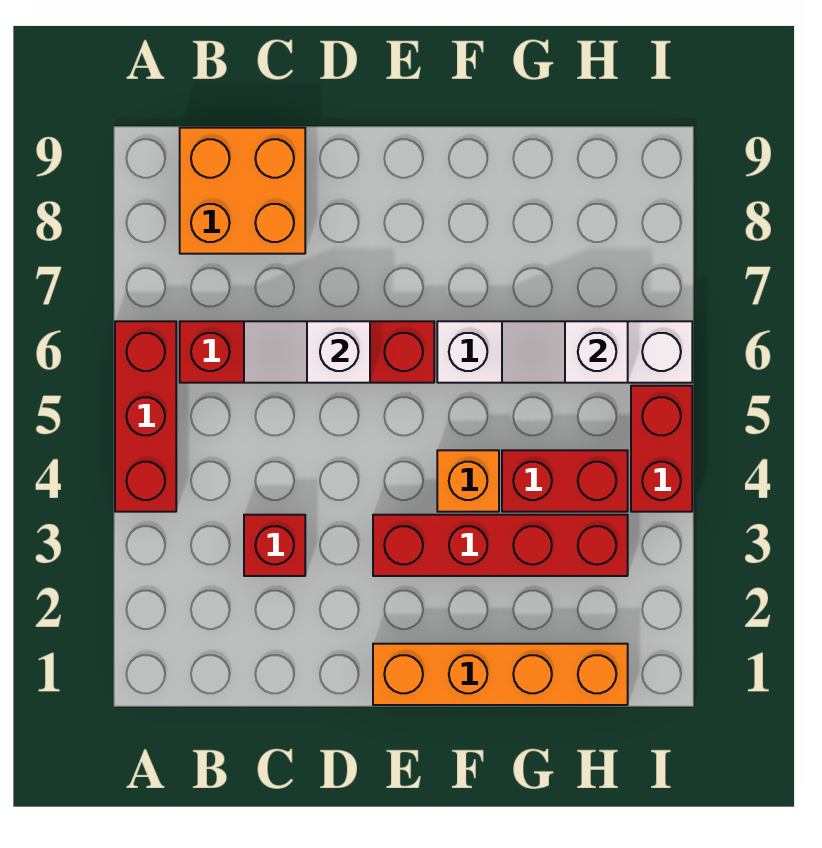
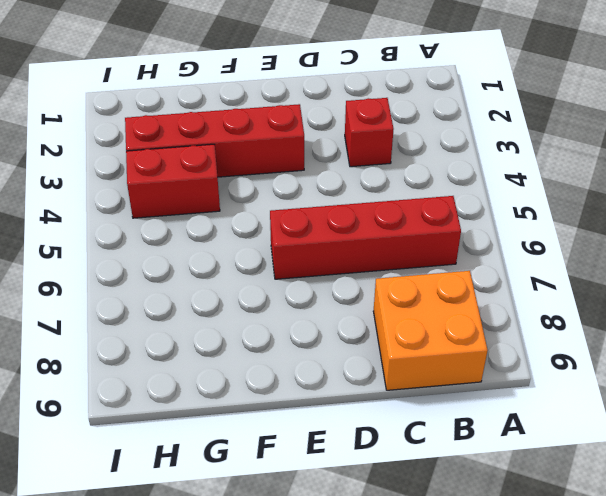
none -> red brick A4:A6 level 1
none -> orange brick E1:H1 level 1
none -> orange brick F4 level 1

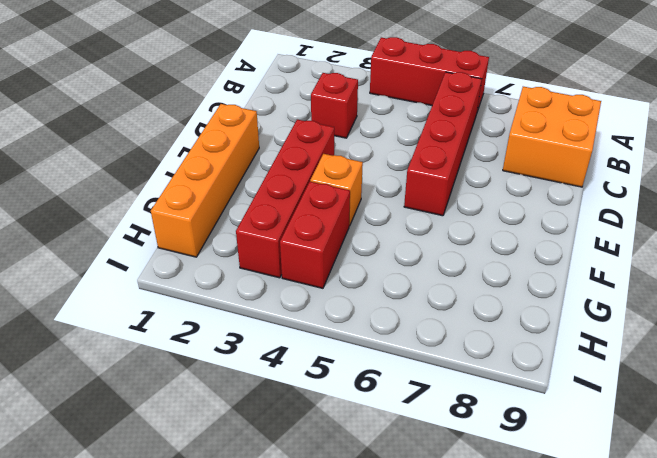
none -> white brick F6:I6 level 1
none -> red brick I4:I5 level 1
none -> white slope C6:D6 level 2 top D

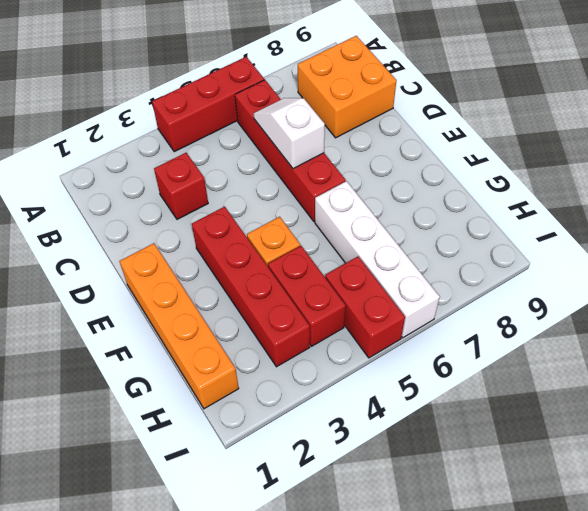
red brick H5:I5 level 1 -> red brick I4:I5 level 1
none -> white slope G6:H6 level 2 top H

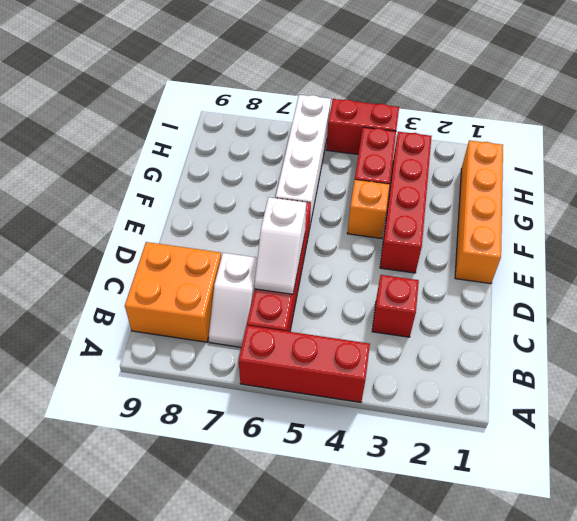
white slope B7:C7 level 1 top C -> white slope G6:H6 level 2 top H

